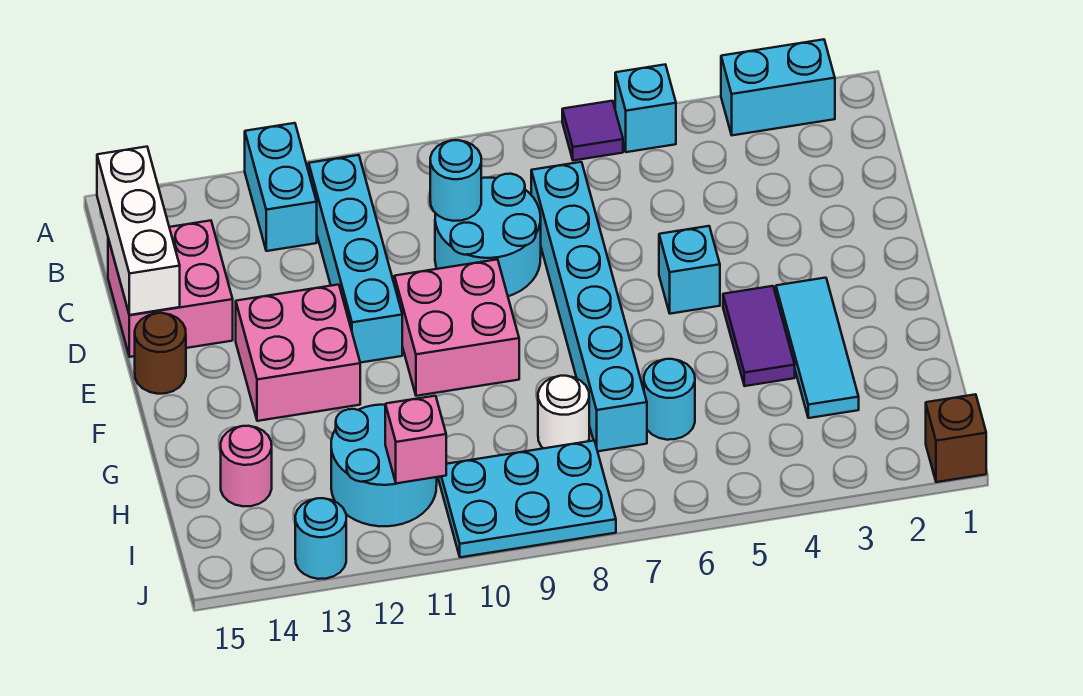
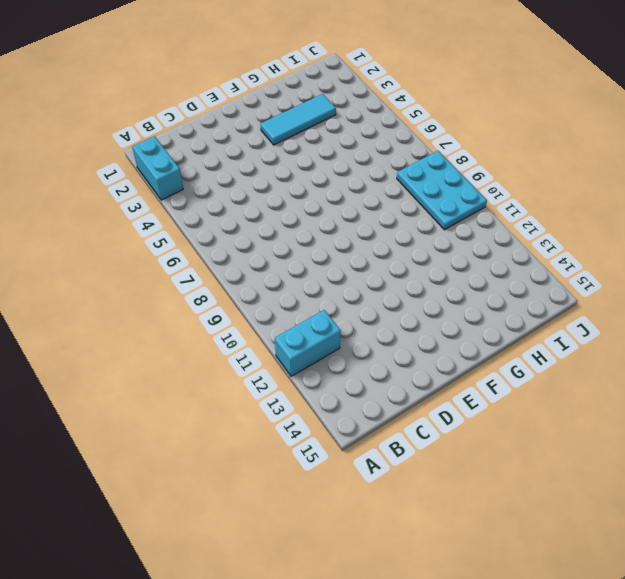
none -> cyan brick A5 level 1
none -> purple tile A6 level 1
none -> cyan brick B11:E11 level 1

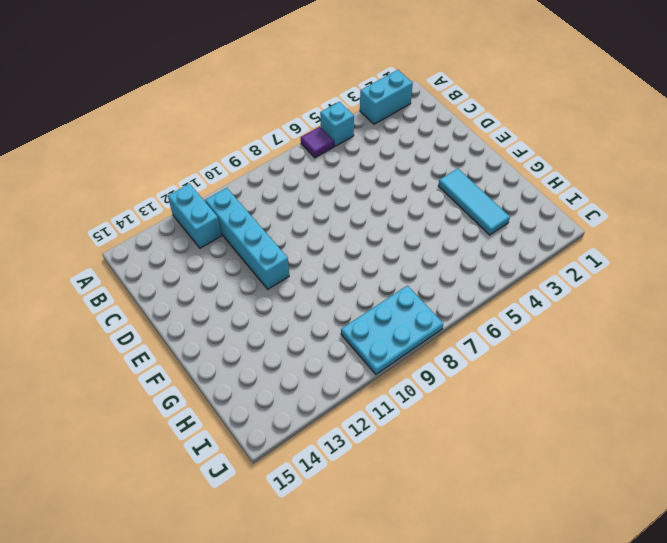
none -> cyan brick C7:H7 level 1
none -> cyan round brick C8:D9 level 1
none -> pink brick C14:D15 level 1

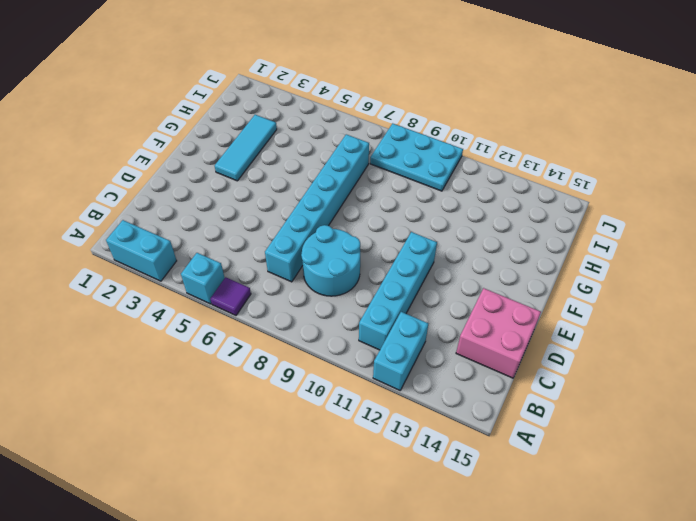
none -> cyan brick E5 level 1
none -> pink brick E9:F10 level 1
none -> pink brick E12:F13 level 1

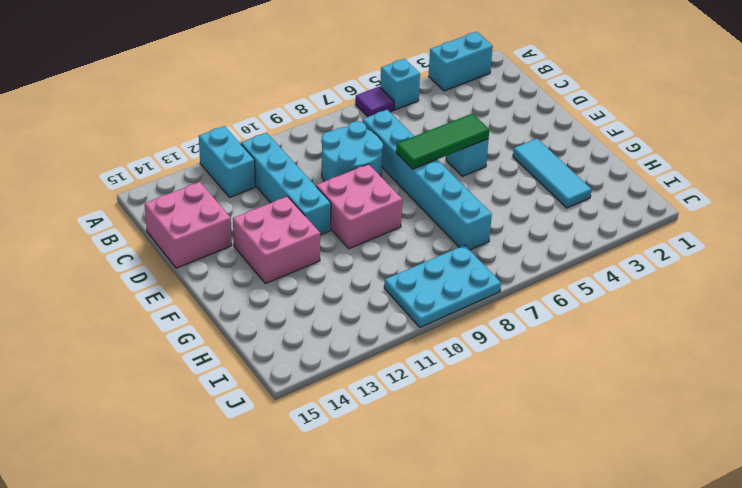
green tile E5:E7 level 2 -> none
none -> brown round brick E15 level 1
none -> purple tile F4:G4 level 1
none -> cyan round brick H6 level 1

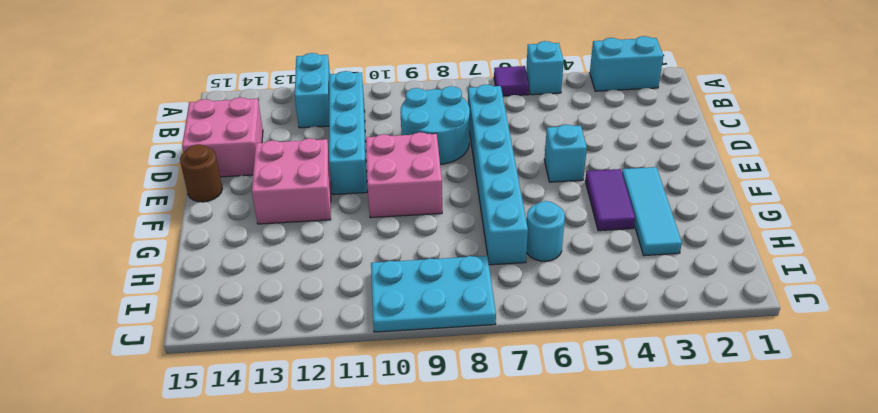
none -> white round brick H8 level 1
none -> cyan round brick H11:I12 level 1
none -> pink round brick H14 level 1

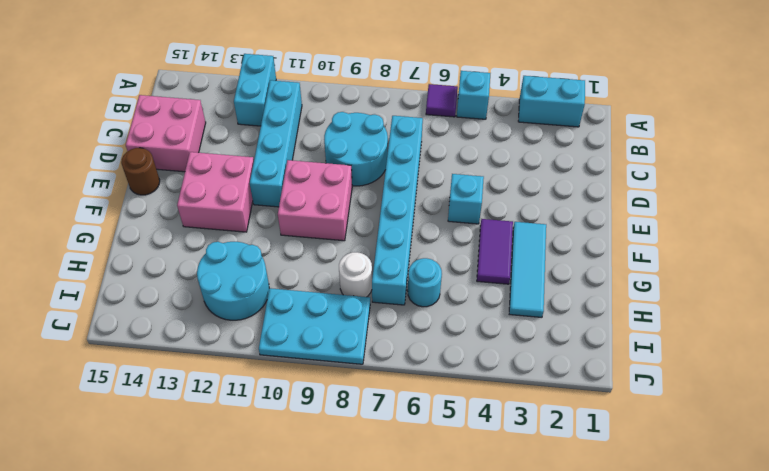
none -> pink round brick H14 level 1
none -> brown brick J1 level 1
none -> cyan round brick J13 level 1

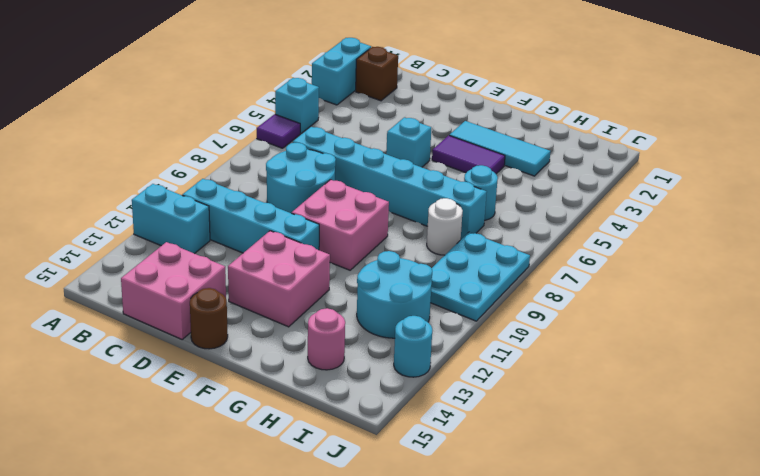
brown brick B2 level 1 -> brown brick J1 level 1
none -> white brick B15:D15 level 2
none -> cyan round brick C9 level 2
none -> pink brick I11 level 2

